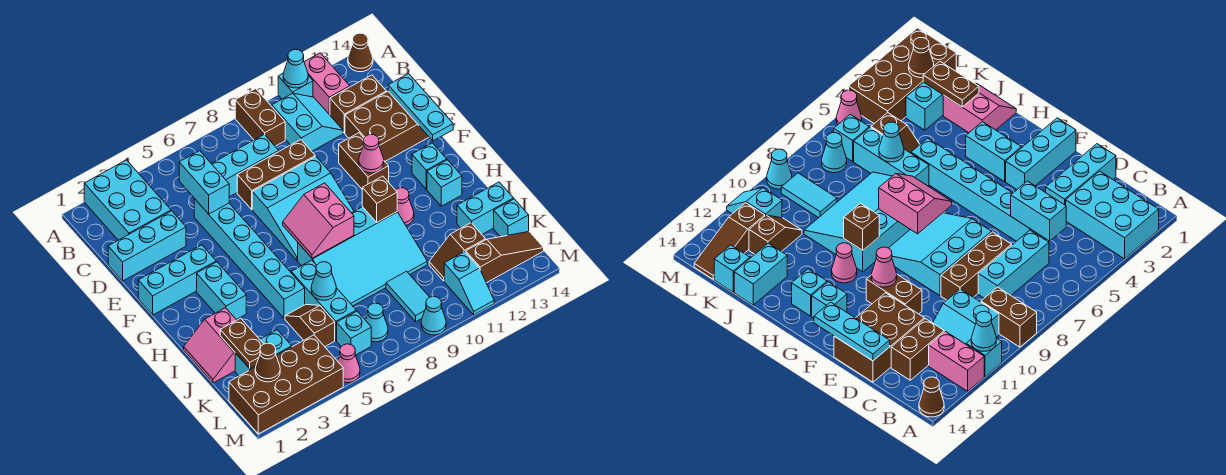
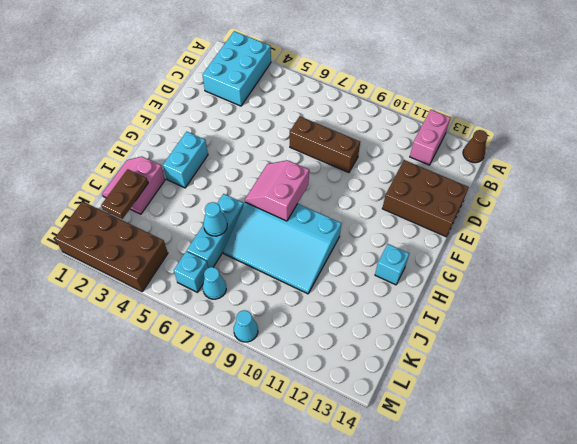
none -> brown brick A9:B9 level 1
none -> cyan brick A11 level 1
none -> cyan slope B10:C11 level 1 top 10
none -> cyan brick C6:C8 level 1

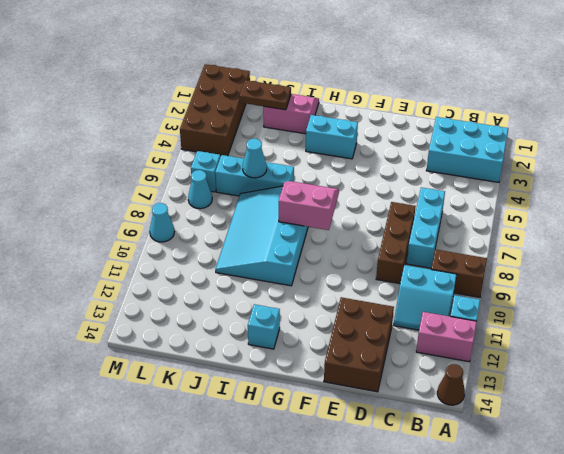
none -> brown brick C12:C13 level 1
none -> cyan brick D1:D3 level 1
none -> cyan brick D5:I5 level 1
none -> cyan slope E7:G9 level 1 top E

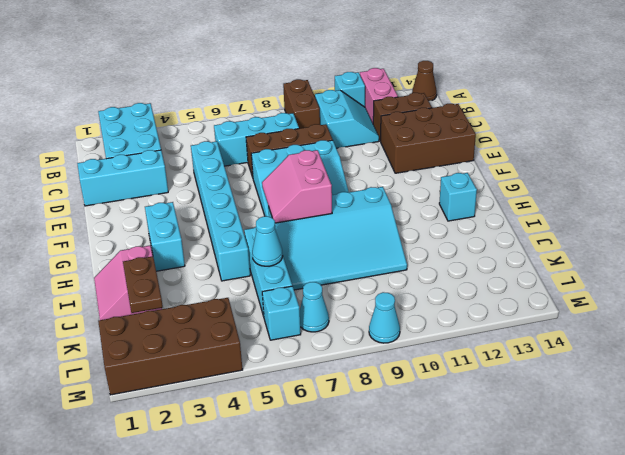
none -> brown brick E11:F11 level 1
none -> cyan brick F1:F3 level 1
none -> cyan brick G13 level 1
none -> pink cone H11 level 1

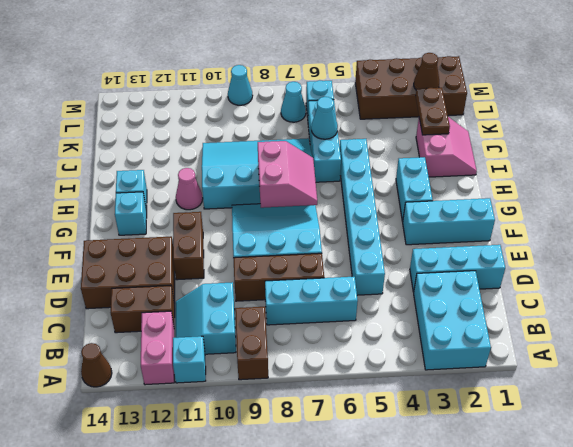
none -> brown slope J5:K5 level 1 top K
none -> cyan brick J13:J14 level 1
none -> cyan brick K2:K3 level 1
none -> cyan tile K9:L9 level 1

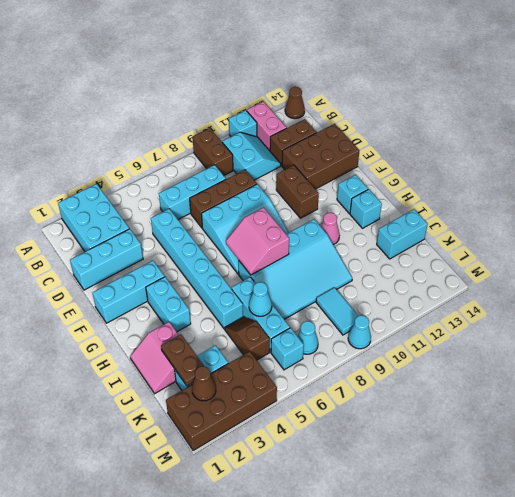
none -> brown slope K11:K12 level 1 top 12
none -> cyan brick K14 level 1
none -> cyan slope L11:M11 level 1 top L
none -> brown slope L12:L14 level 1 top 12

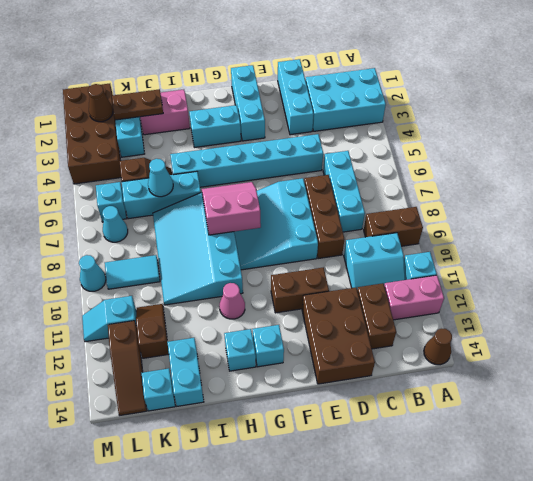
none -> pink cone M5 level 1
none -> cyan cone A11 level 2
none -> cyan brick C5:D5 level 2
none -> cyan plate D14:F14 level 2

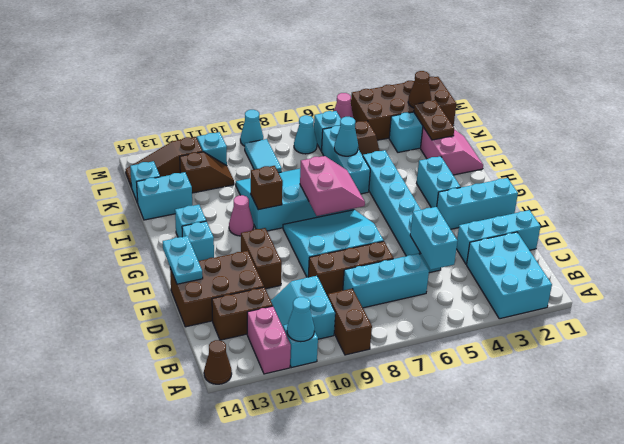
cyan plate E14:F14 level 2 -> cyan plate D14:F14 level 2
none -> pink cone F11 level 2

